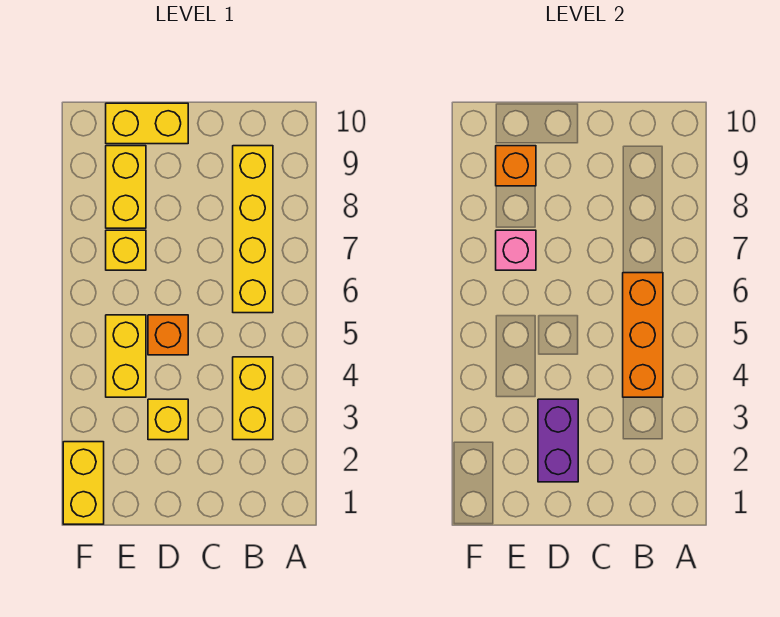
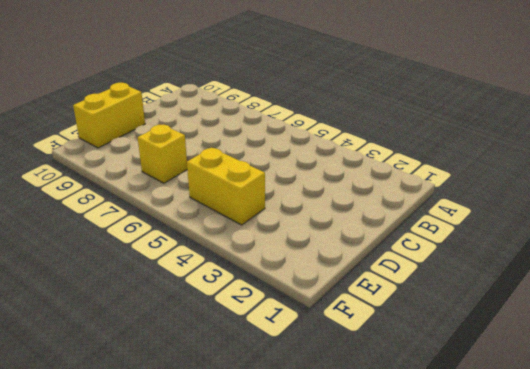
none -> yellow brick B3:B4 level 1
none -> yellow brick B6:B9 level 1
none -> yellow brick D3 level 1

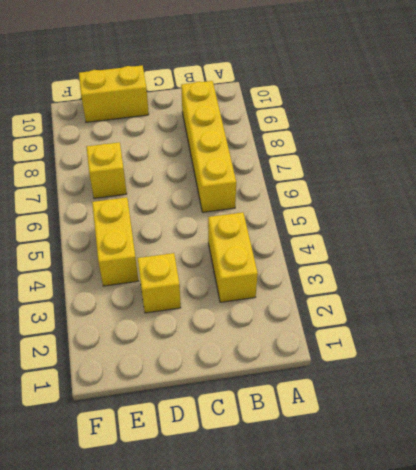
none -> orange brick D5 level 1
none -> yellow brick E8:E9 level 1
none -> yellow brick F1:F2 level 1

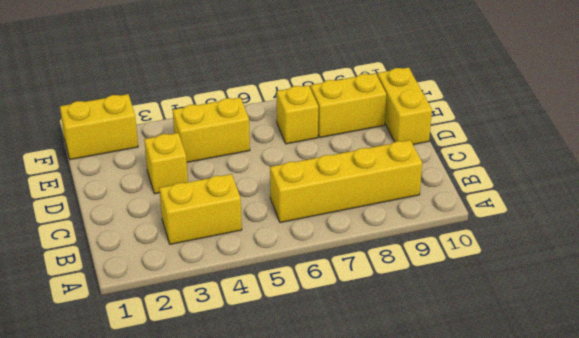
none -> orange brick D5 level 1
none -> orange brick B4:B6 level 2
none -> purple brick D2:D3 level 2

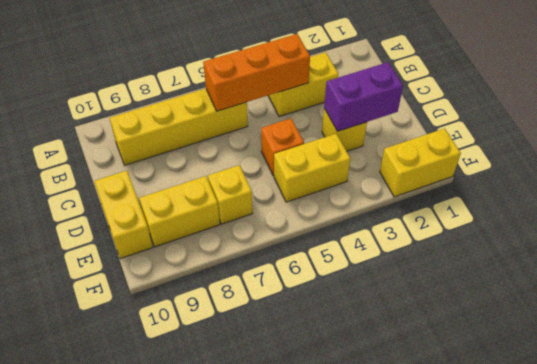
none -> pink brick E7 level 2
none -> orange brick E9 level 2

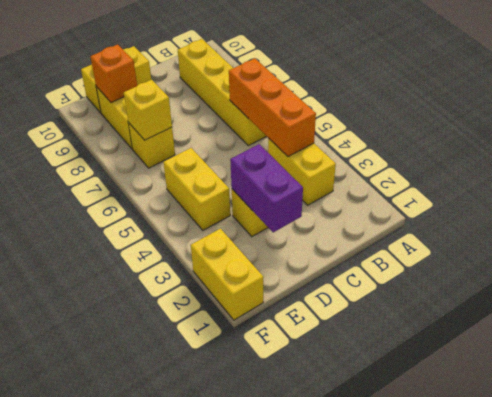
yellow brick E7 level 2 -> pink brick E7 level 2
none -> orange brick D5 level 1

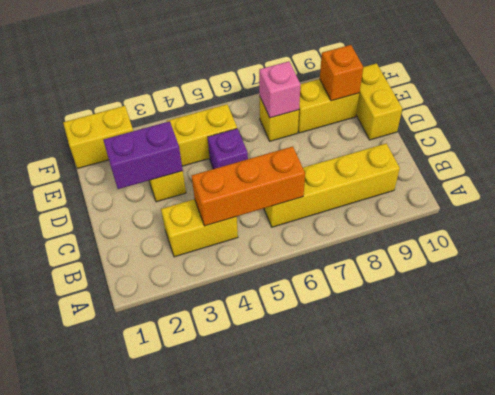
purple brick D5 level 1 -> orange brick D5 level 1

